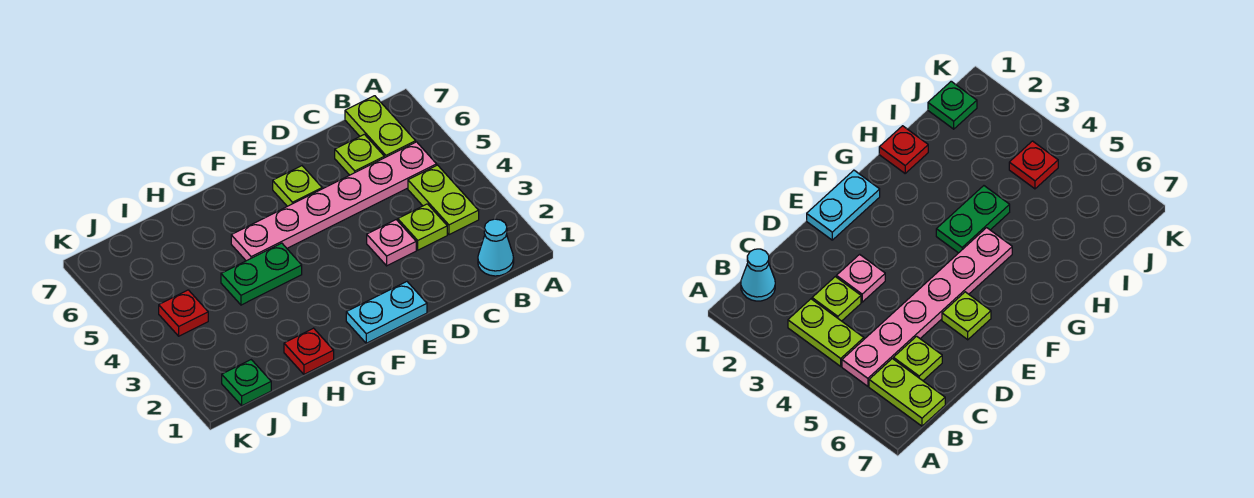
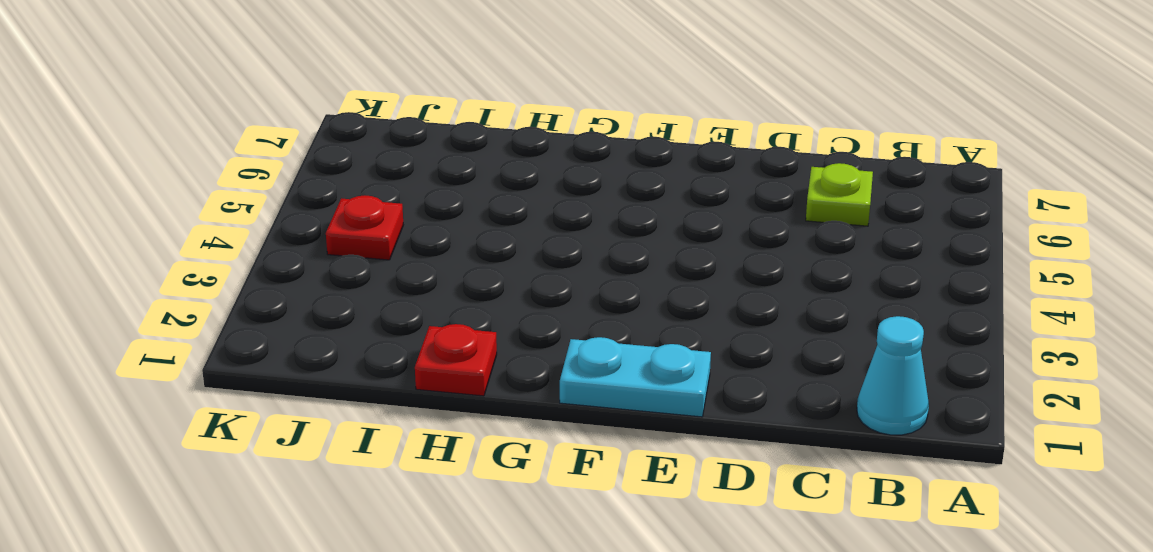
none -> lime plate B3:B4 level 1
none -> pink plate B5:G5 level 1
none -> lime plate B6:B7 level 1

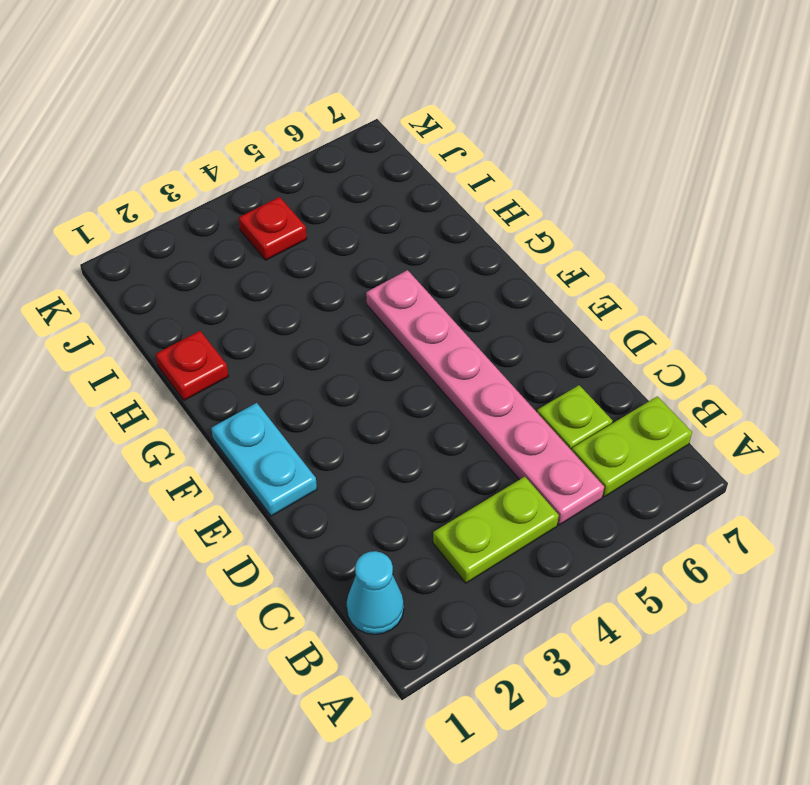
none -> lime plate C3 level 1
none -> pink plate D3 level 1
none -> lime plate E6 level 1

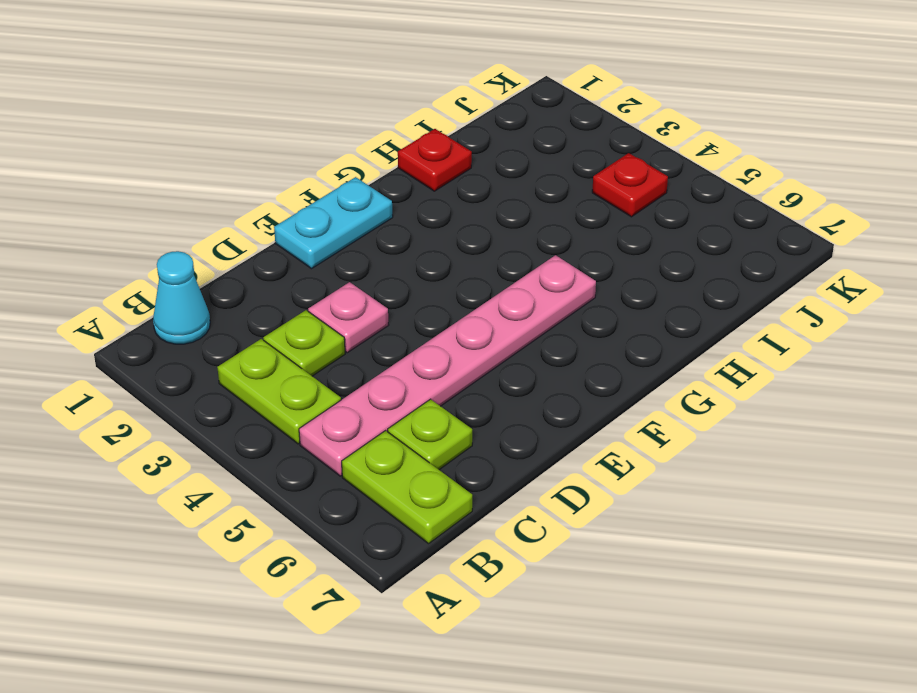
none -> lime plate E6 level 1
none -> green plate G4:H4 level 1
none -> green plate J1 level 1

